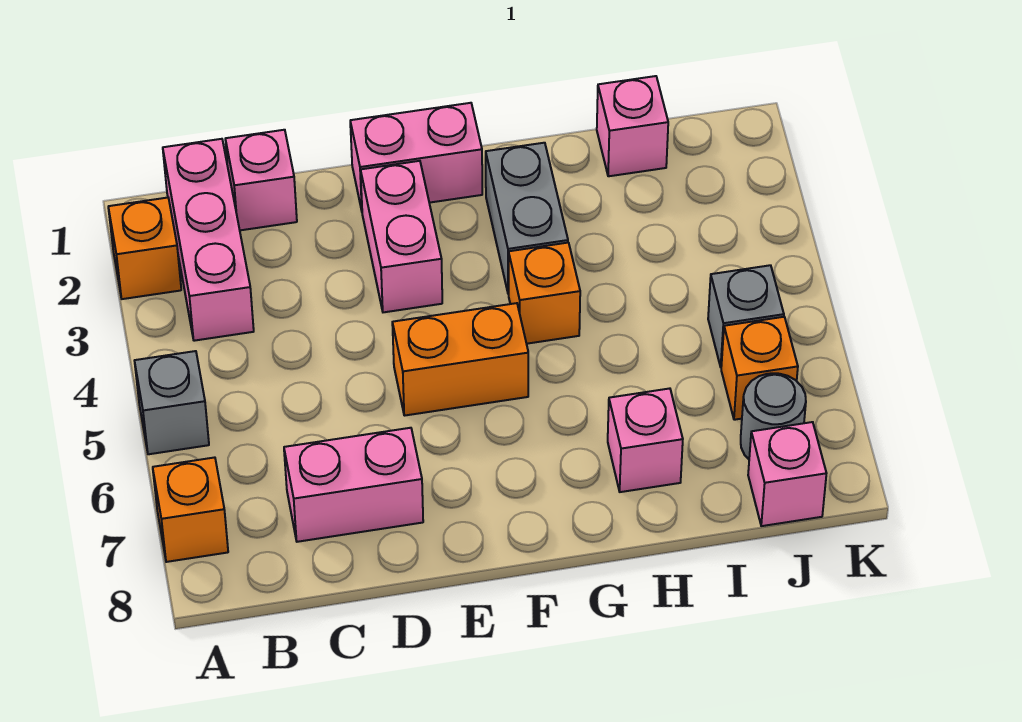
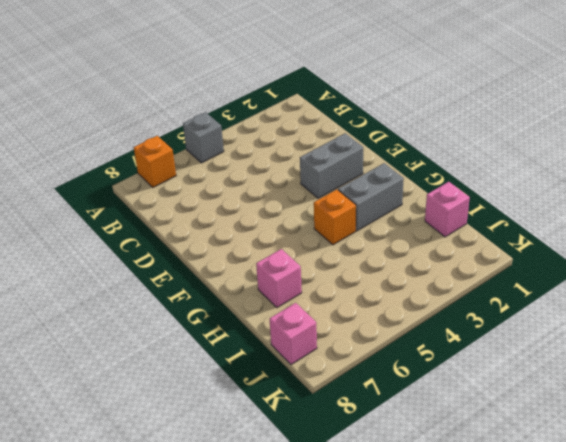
grey brick E2:E3 level 1 -> pink brick E2:E3 level 1
none -> orange brick A2 level 1
none -> pink brick B1:B3 level 1
none -> pink brick C1 level 1

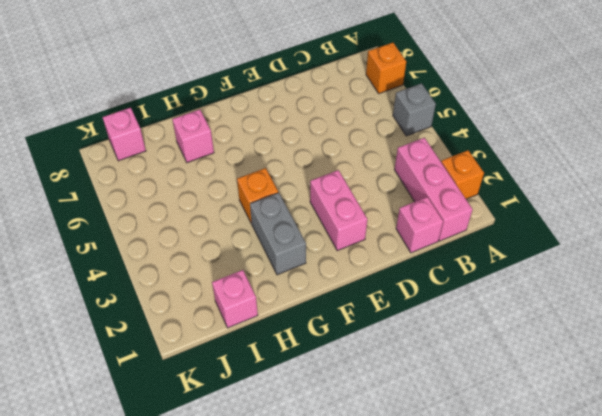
none -> pink brick C7:D7 level 1
none -> pink brick E1:F1 level 1
none -> orange brick E5:F5 level 1

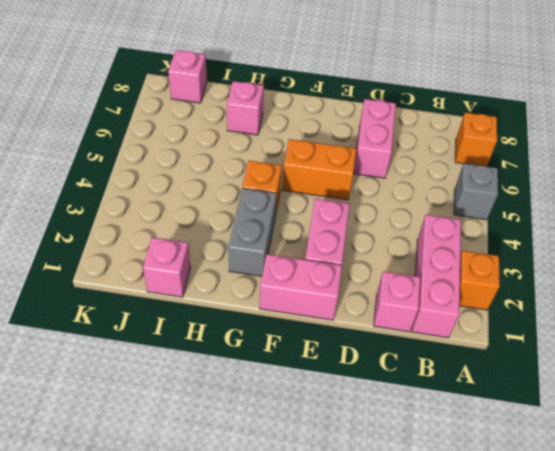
pink brick D6:D7 level 1 -> pink brick C7:D7 level 1
none -> grey brick J5 level 1
none -> orange brick J6 level 1
none -> grey round brick J7 level 1

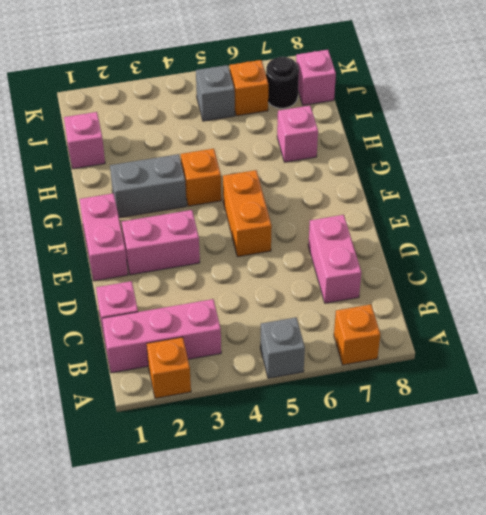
black round brick J7 level 1 -> grey round brick J7 level 1

